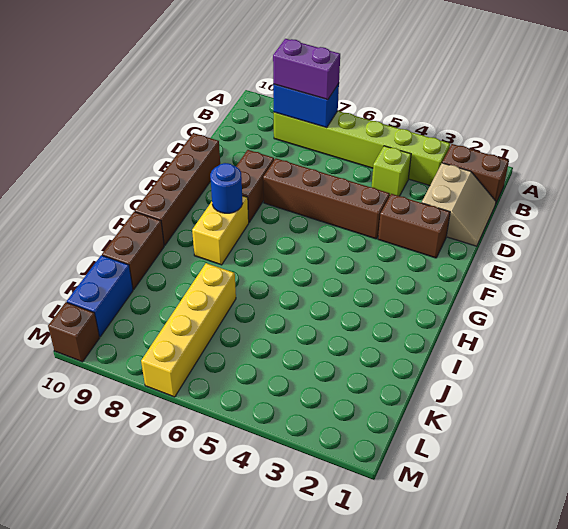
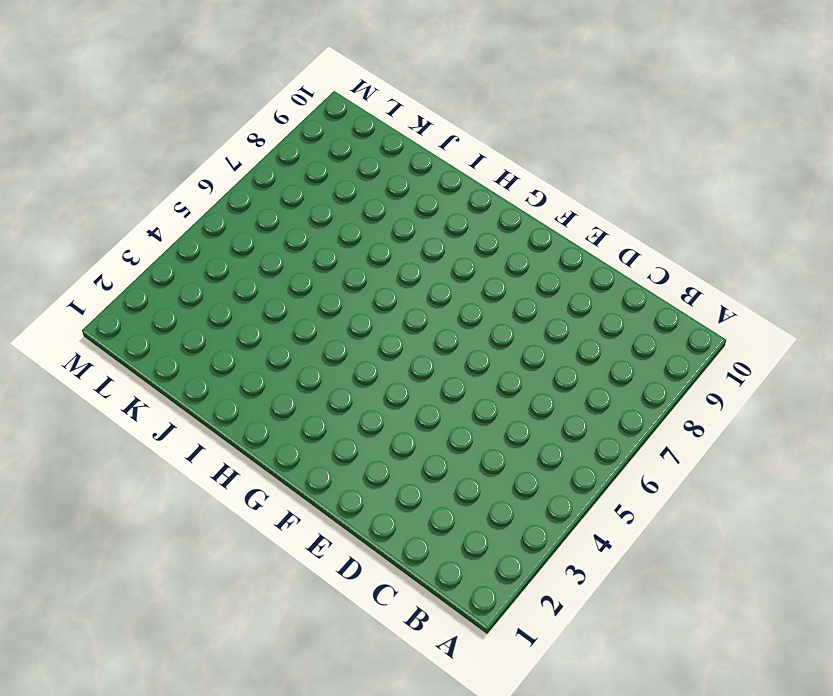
none -> brown brick B1:B2 level 1
none -> lime brick B3:B8 level 1
none -> tan slope C1:D2 level 1 top 2

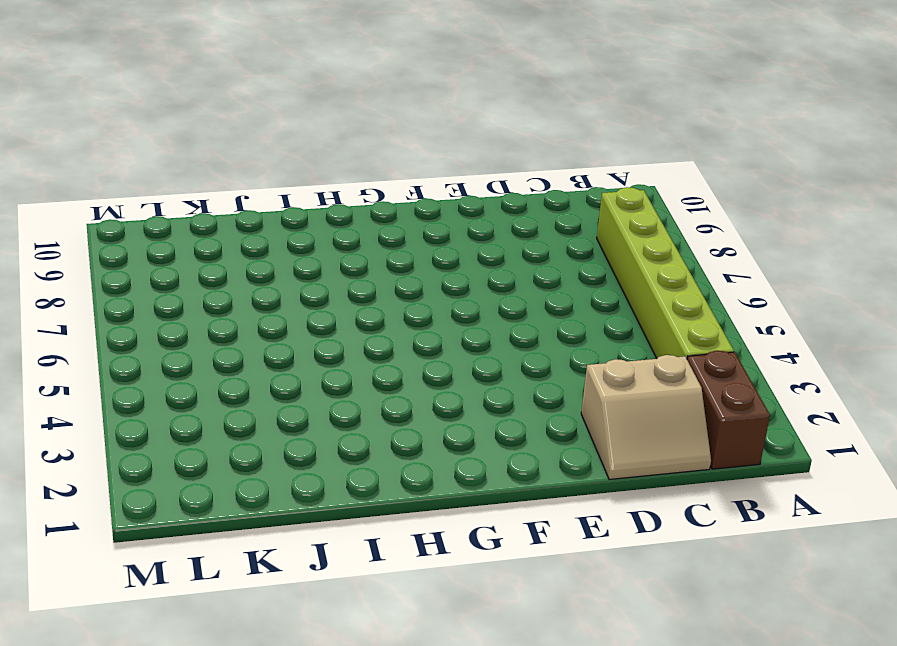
none -> lime brick C4 level 1
none -> brown brick E2:E3 level 1
none -> brown brick E4:E7 level 1

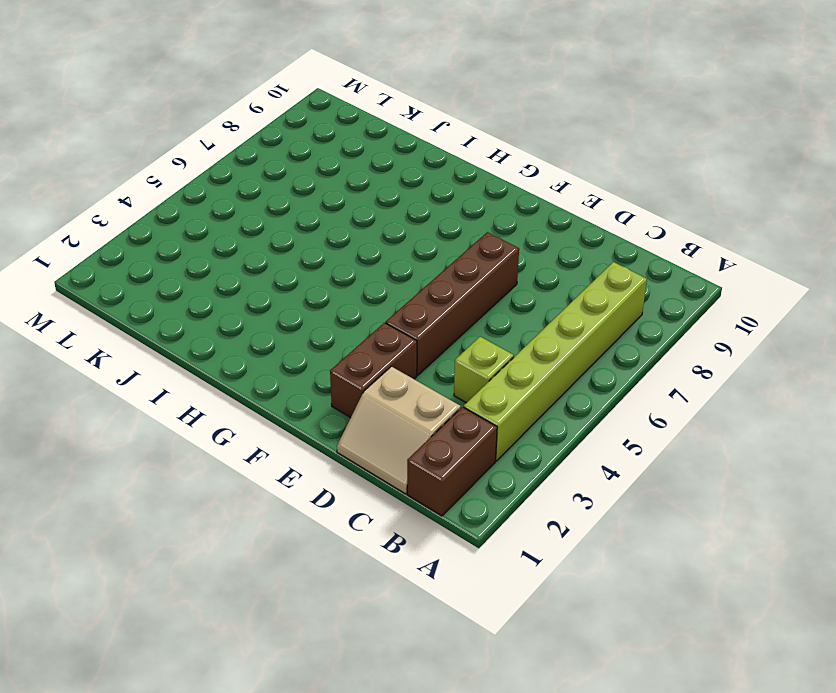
none -> brown brick E8:F8 level 1
none -> brown brick E10:H10 level 1
none -> yellow brick G8:H8 level 1

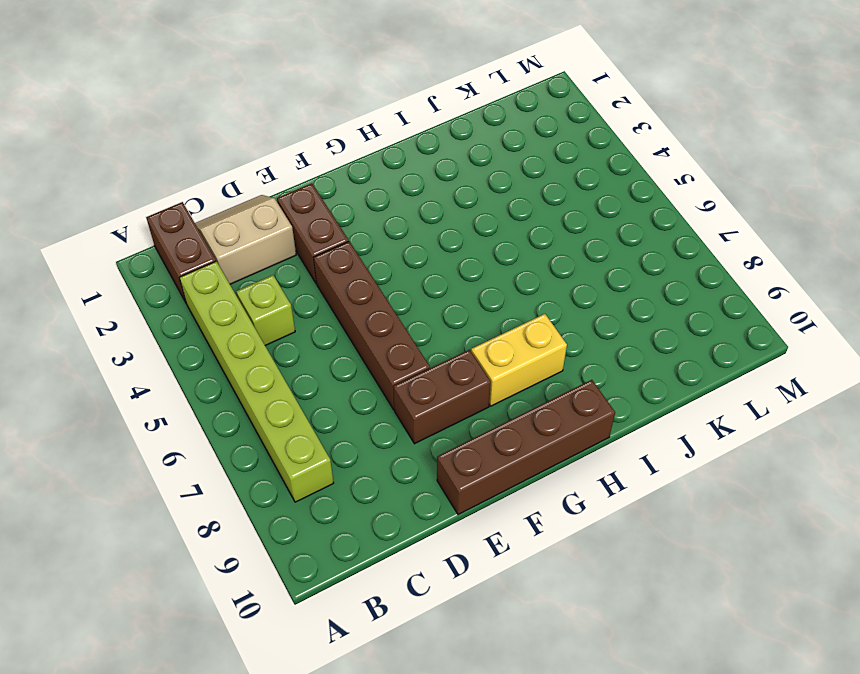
none -> brown brick I10:J10 level 1
none -> yellow brick J7:M7 level 1
none -> blue brick K10:L10 level 1

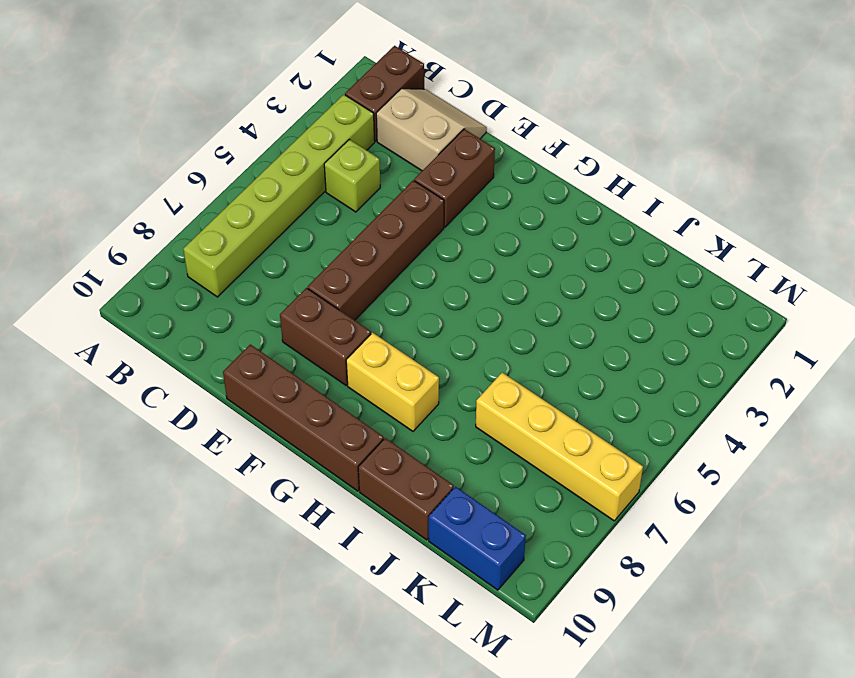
none -> brown brick M10 level 1
none -> blue brick B7:B8 level 2
none -> blue round brick G8 level 2

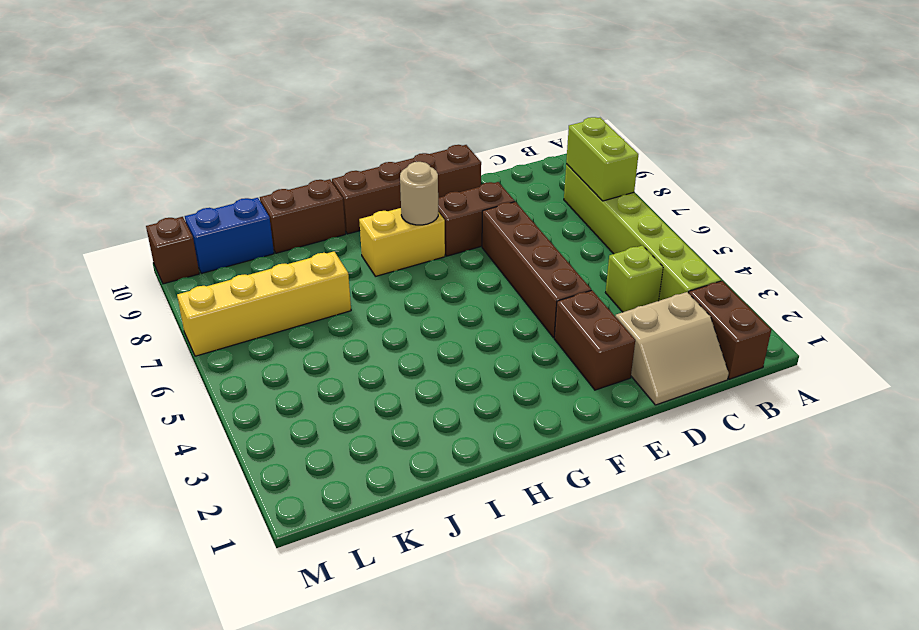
lime brick B7:B8 level 2 -> blue brick B7:B8 level 2
tan round brick G8 level 2 -> blue round brick G8 level 2
none -> purple brick B7:B8 level 3

